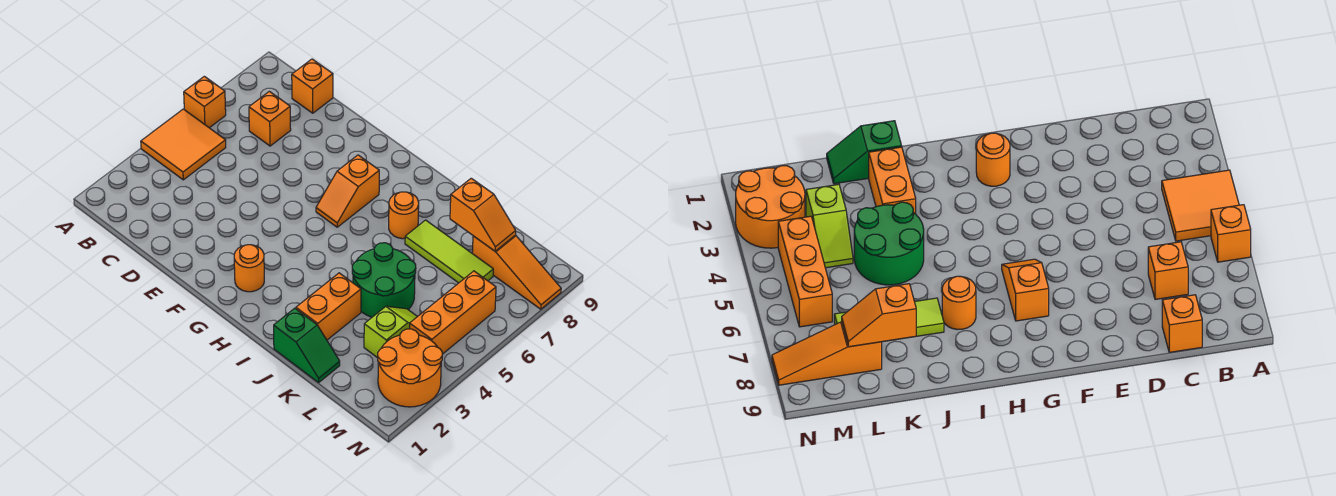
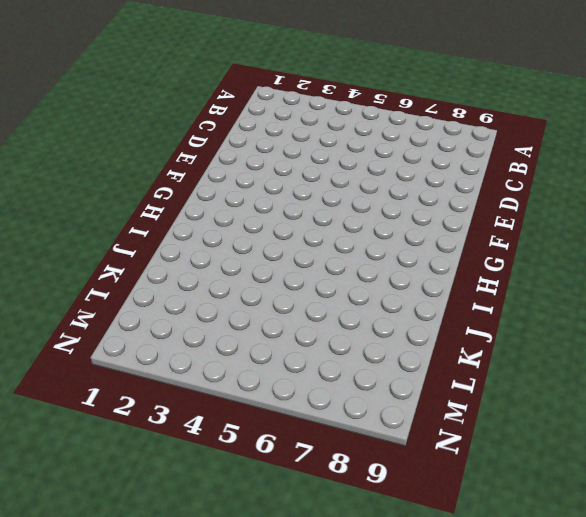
none -> orange tile A4:B5 level 1
none -> orange brick A6 level 1
none -> orange brick C7 level 1

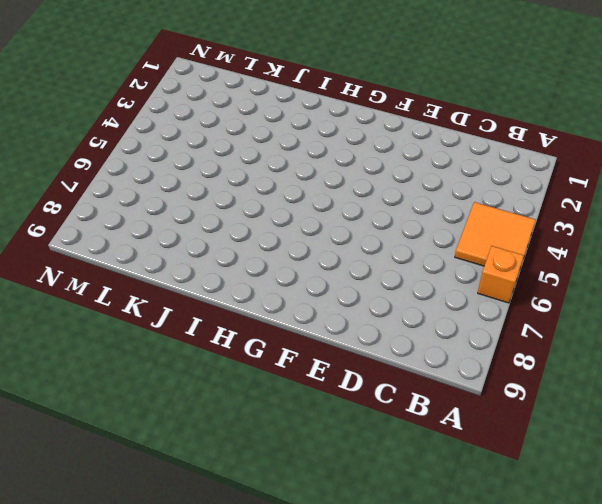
none -> orange brick C7 level 1
none -> orange brick C9 level 1
none -> orange round brick G2 level 1

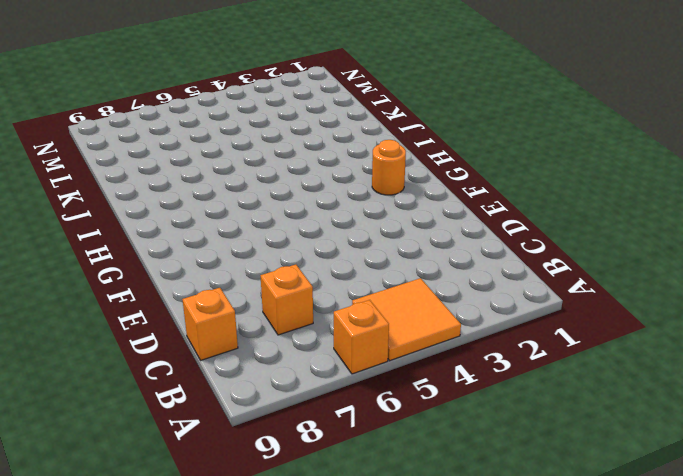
none -> orange slope G6:G7 level 1 top 7
none -> orange round brick I7 level 1
none -> green slope J1:K1 level 1 top J

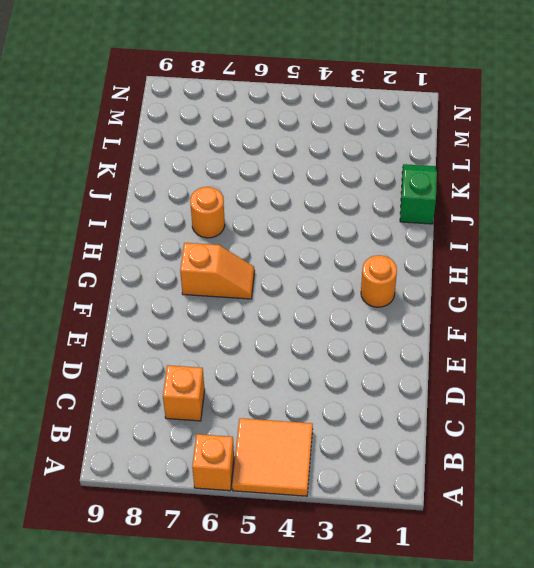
none -> orange brick C9 level 1
none -> orange brick J2:J3 level 1
none -> green round brick J4:K5 level 1

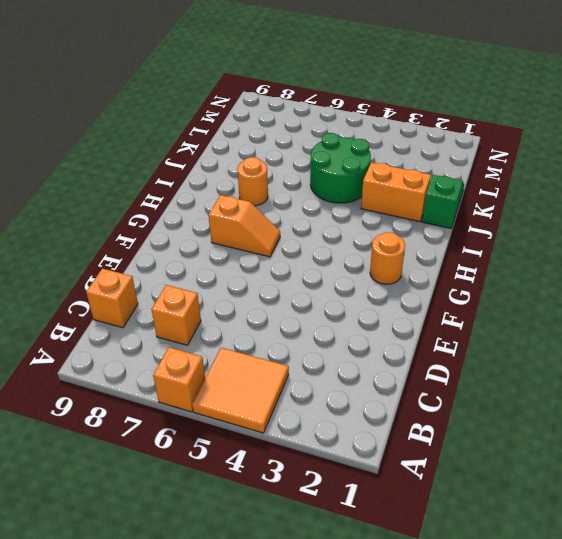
none -> lime tile J7:L7 level 1
none -> lime slope L3:L4 level 1 top 3
none -> orange slope L8:N8 level 1 top L

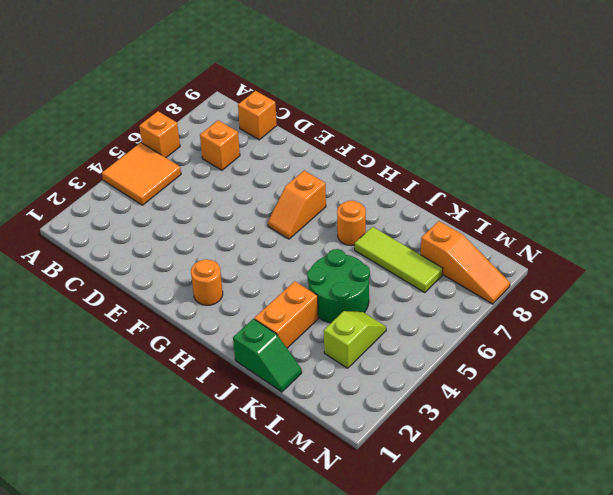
none -> orange round brick M2:N3 level 1
none -> orange brick M4:M6 level 1
none -> orange slope K8:L8 level 2 top K

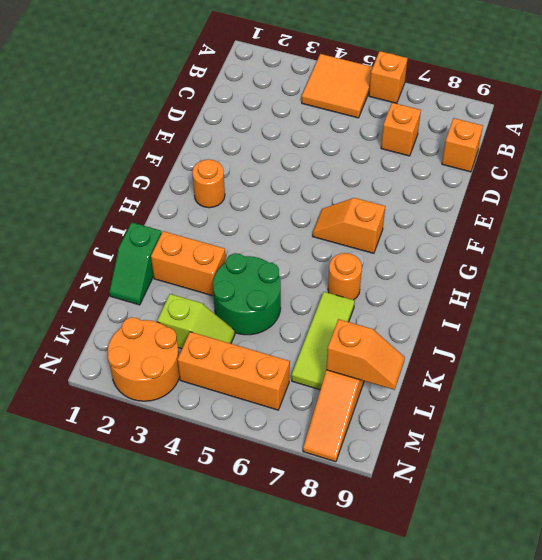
orange slope L8:L9 level 2 top 8 -> orange slope K8:L8 level 2 top K

